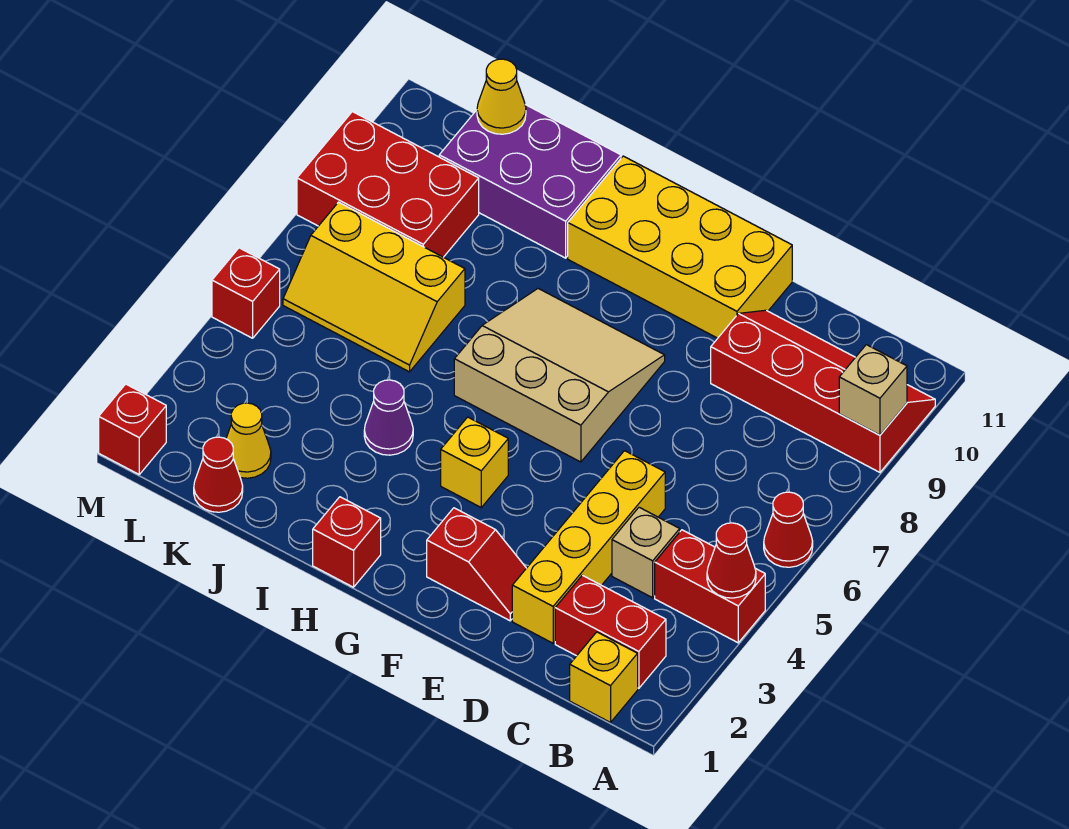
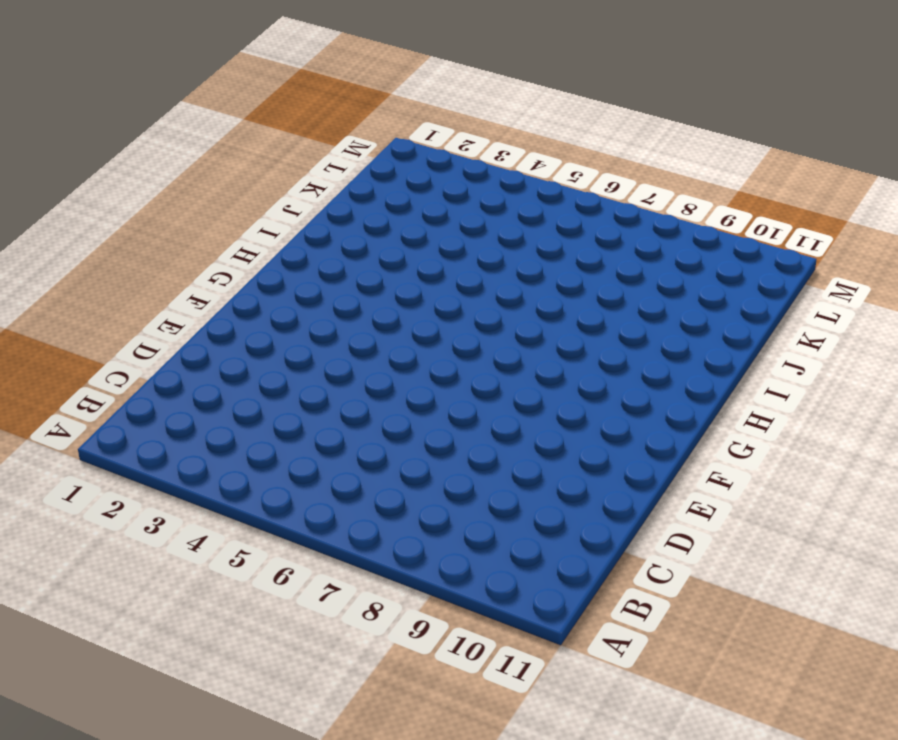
none -> red brick A4:B4 level 1
none -> red cone A6 level 1
none -> red slope A9:D10 level 1 top 9

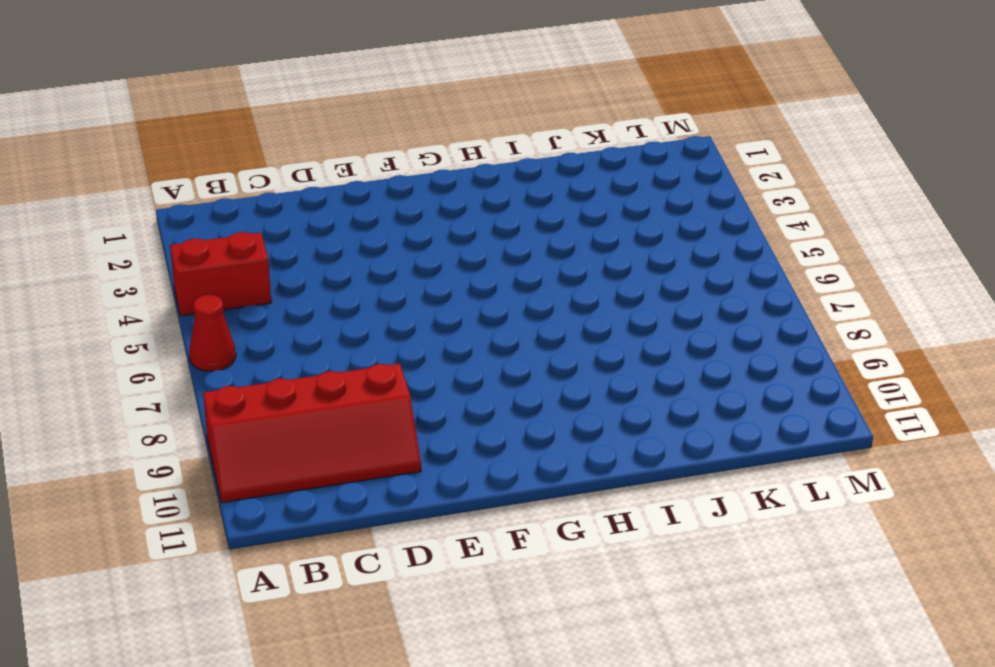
none -> yellow brick B1 level 1
none -> red brick B2:C2 level 1
none -> tan brick C4 level 1

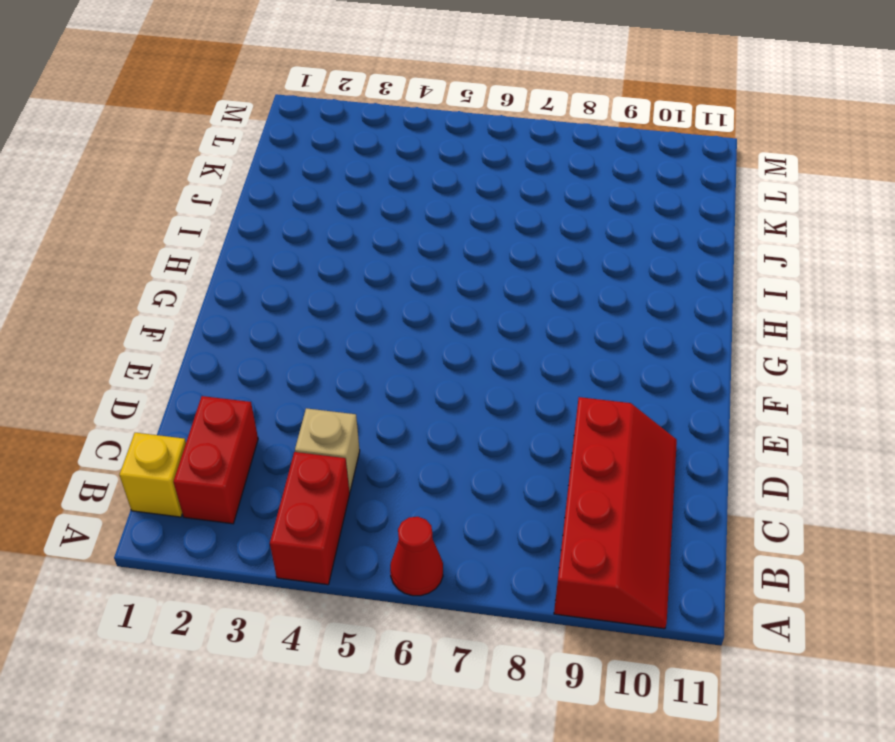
none -> yellow brick D2:D5 level 1
none -> red slope E2:F2 level 1 top F
none -> yellow brick E10:H11 level 1

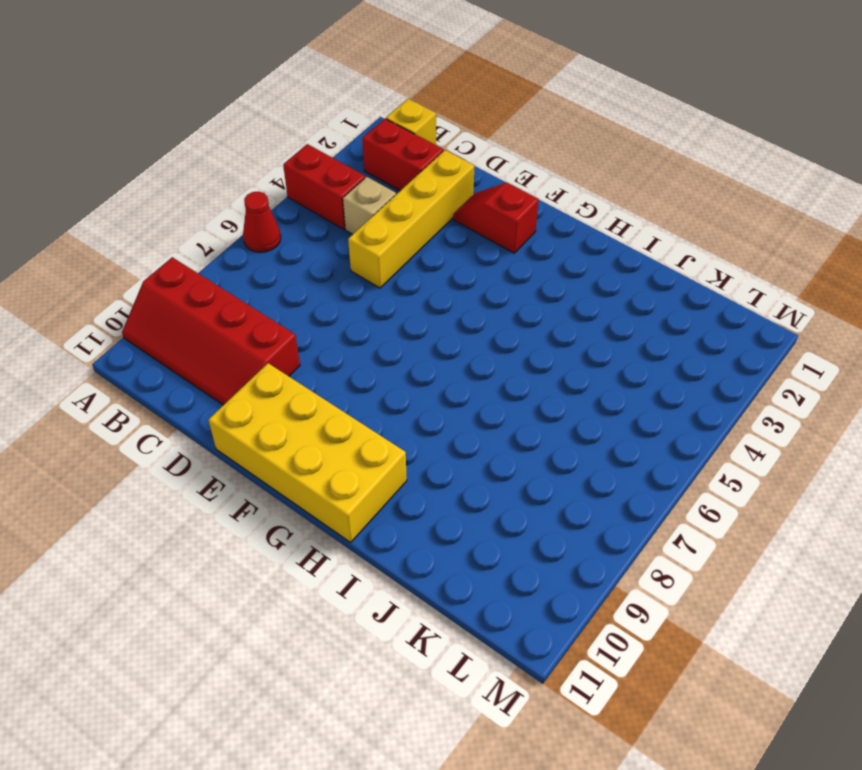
none -> tan slope F6:H8 level 1 top 6
none -> yellow brick G4 level 1
none -> red brick H1 level 1

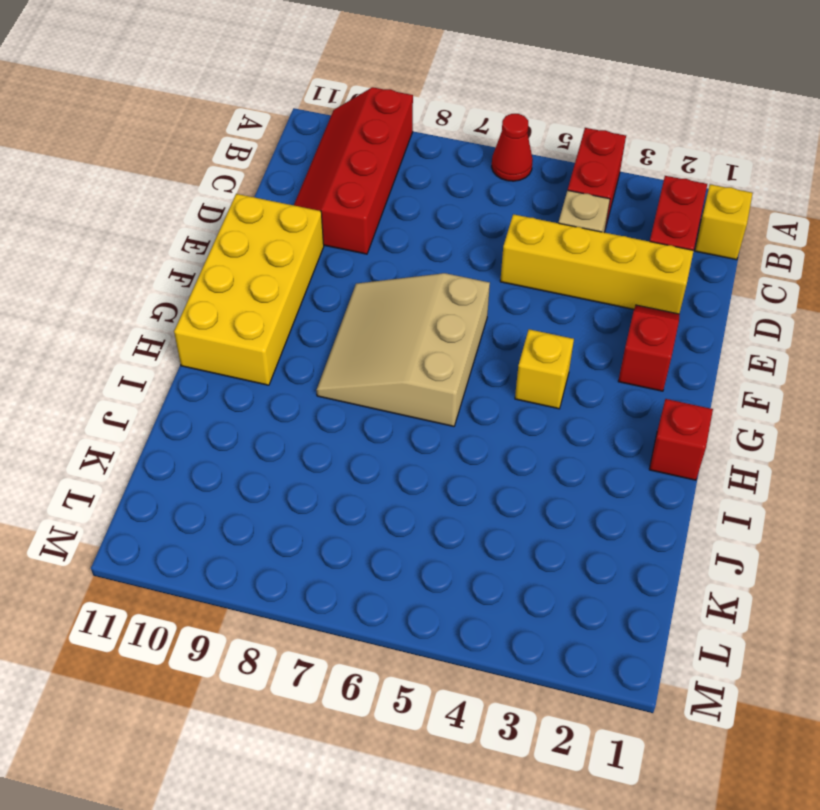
none -> purple cone I4 level 1
none -> purple brick I10:K11 level 1
none -> yellow slope J6:L7 level 1 top 7

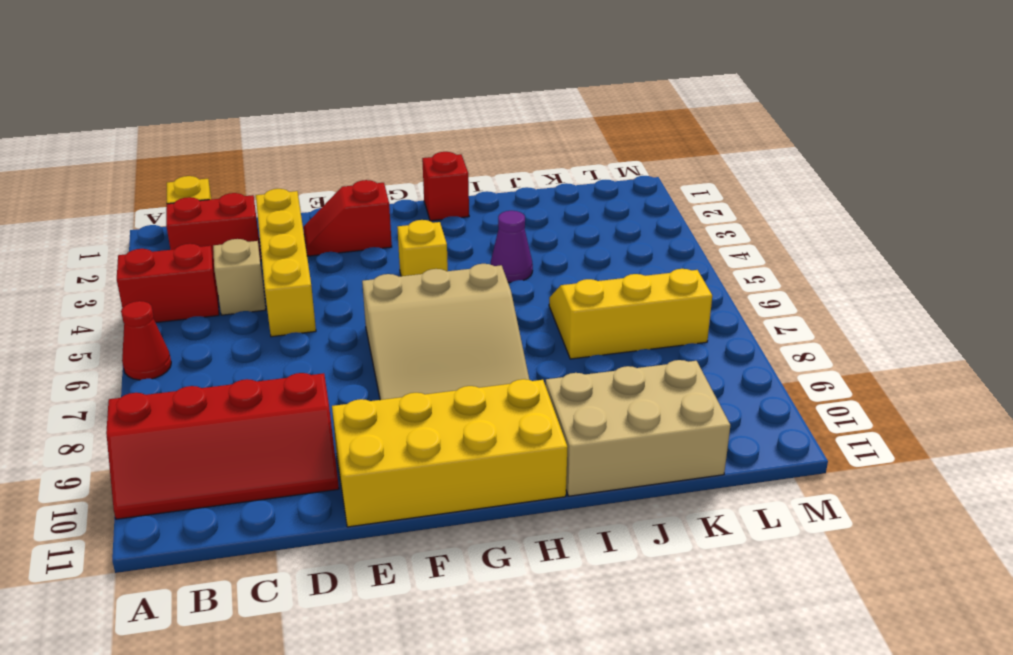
tan brick I10:K11 level 1 -> purple brick I10:K11 level 1
none -> red cone K1 level 1
none -> yellow cone K2 level 1
none -> red brick K8:M9 level 1

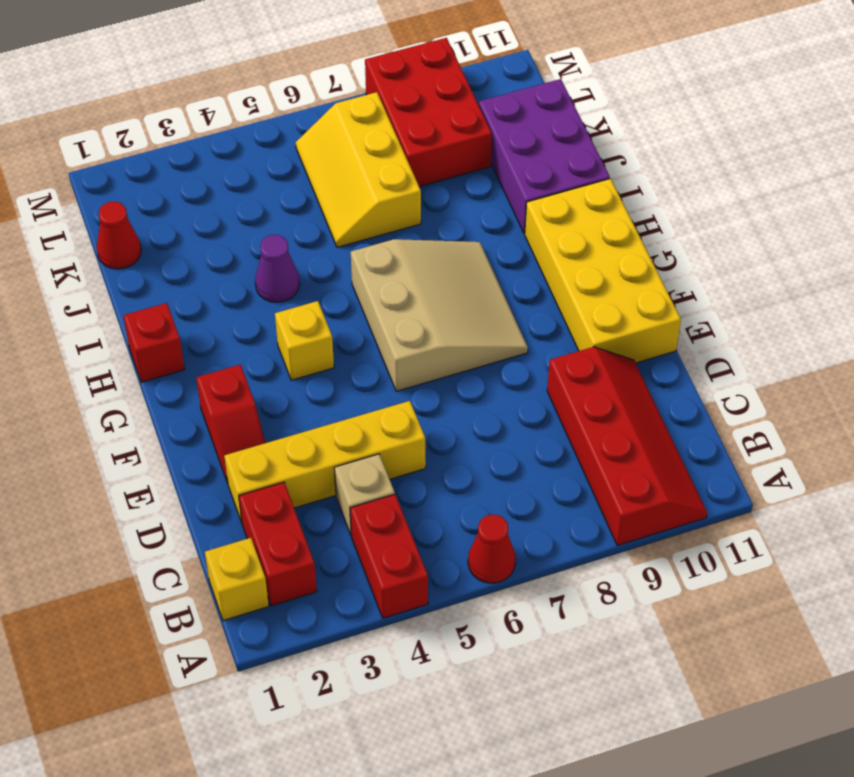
none -> yellow cone K2 level 1
none -> red brick M1 level 1
none -> red brick M5 level 1

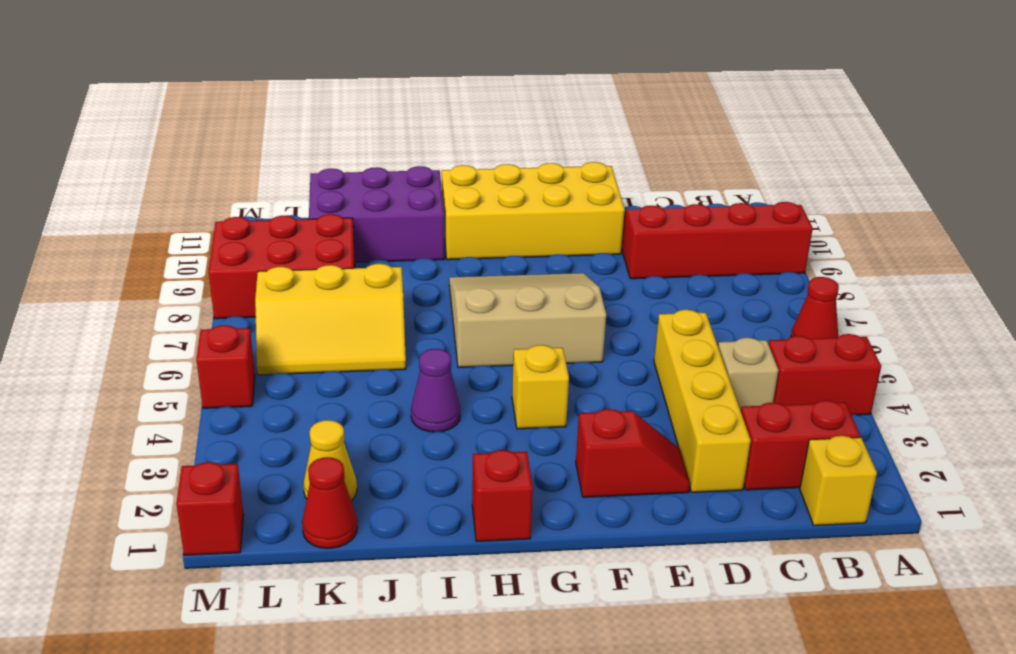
none -> red cone A4 level 2
none -> tan brick A9 level 2
none -> yellow cone K11 level 2

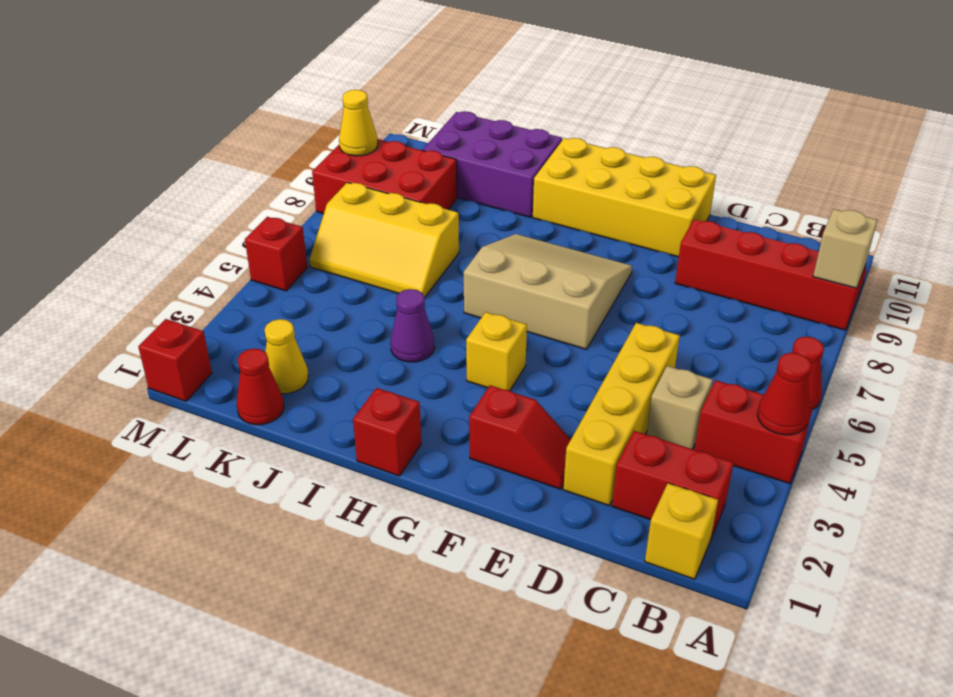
yellow cone M9 level 2 -> yellow cone K11 level 2

